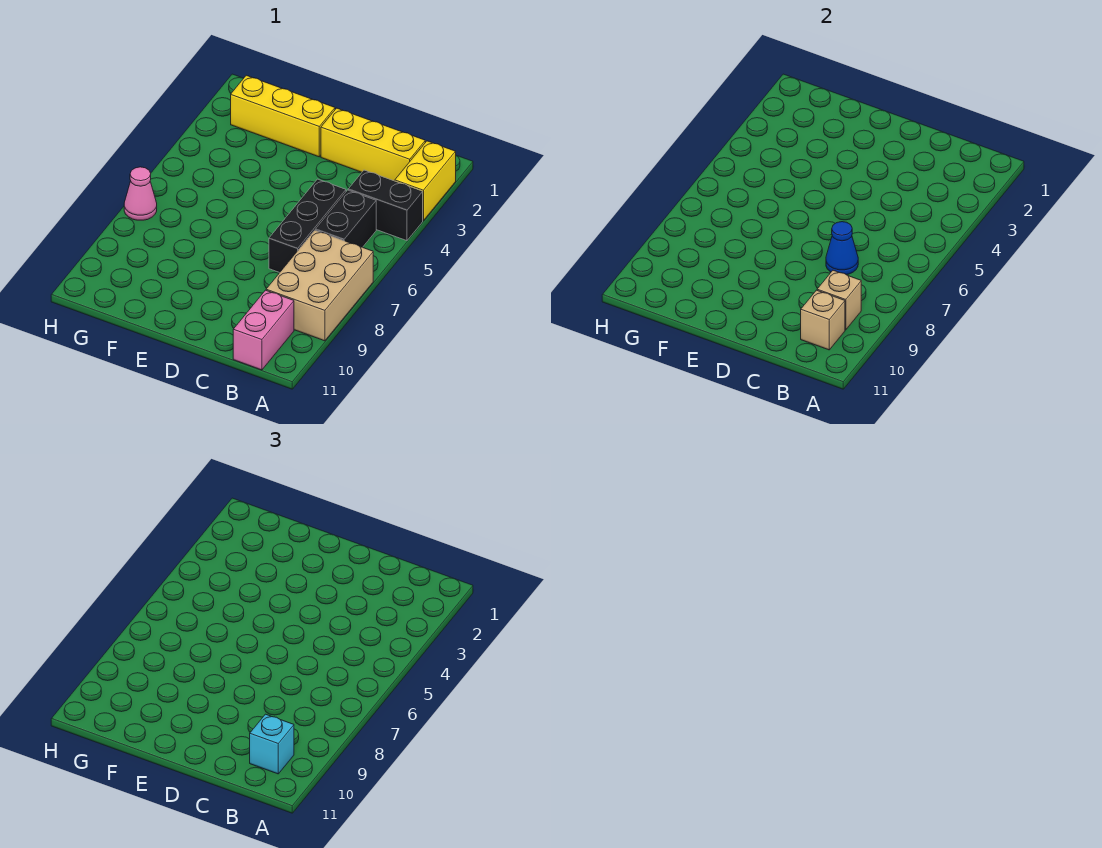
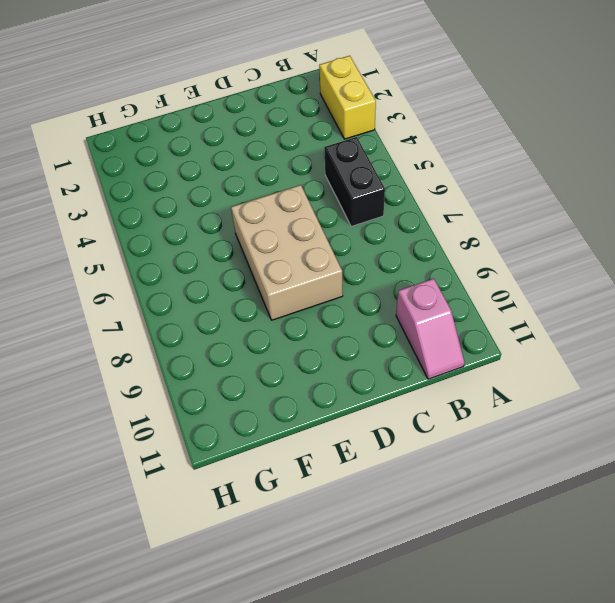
pink slope B10:B11 level 1 top 10 -> pink brick B10:B11 level 1
tan brick D6:E8 level 1 -> tan brick A7:B9 level 1
none -> black brick A4:B4 level 1
none -> yellow brick B2:D2 level 1
none -> black brick C5:C7 level 1

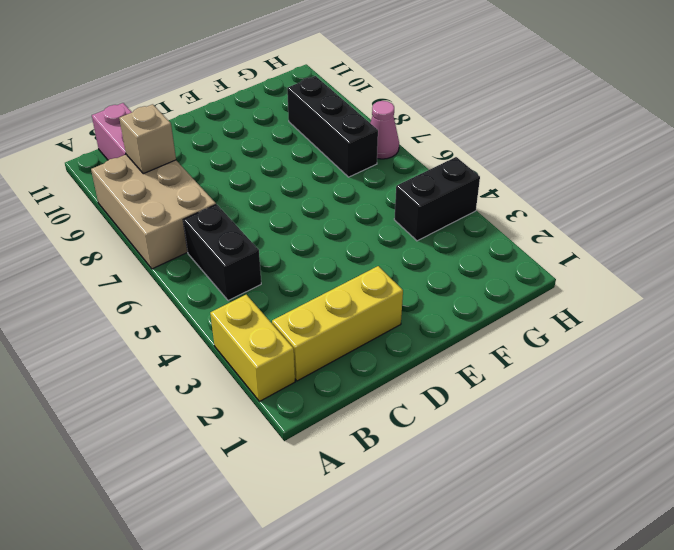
black brick G4:H4 level 1 -> black brick A4:B4 level 1
black brick G7:G9 level 1 -> black brick C5:C7 level 1
none -> yellow brick E2:G2 level 1
none -> tan brick B10 level 2
none -> blue cone C7 level 2

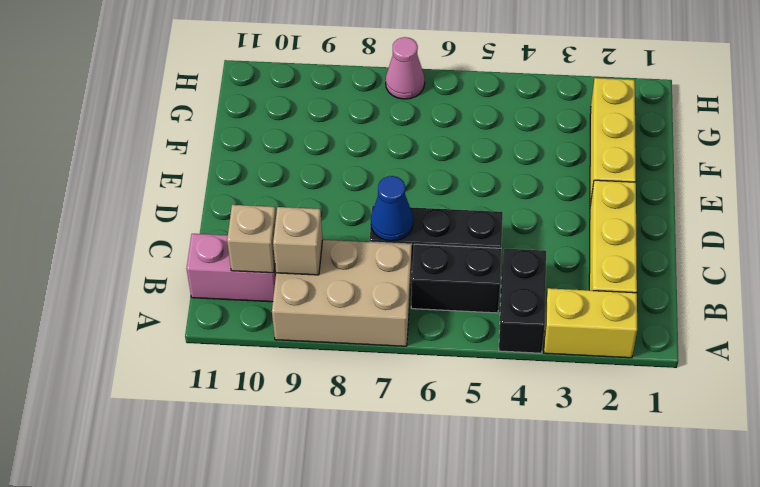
none -> cyan brick B10 level 3

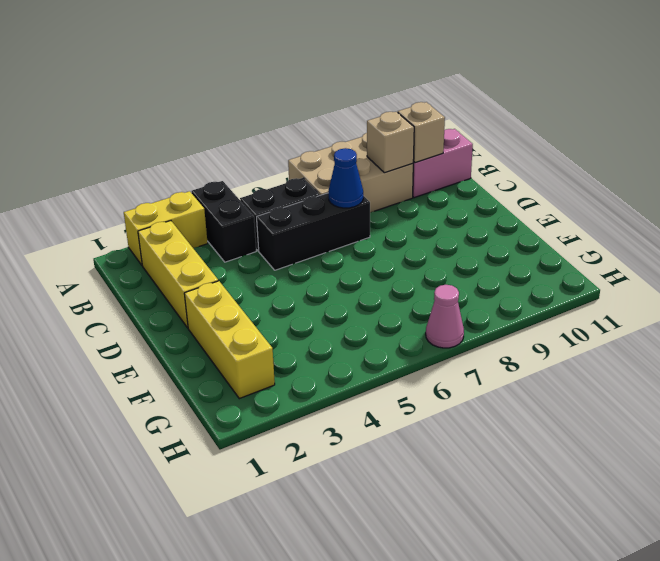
none -> cyan brick B10 level 3

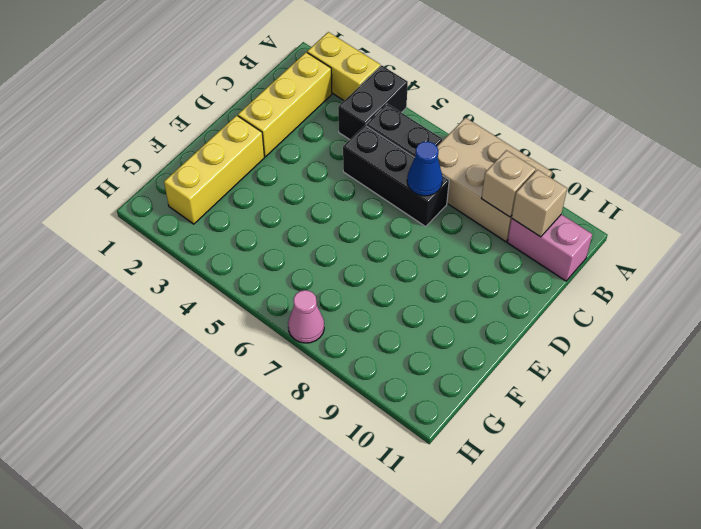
none -> cyan brick B10 level 3

